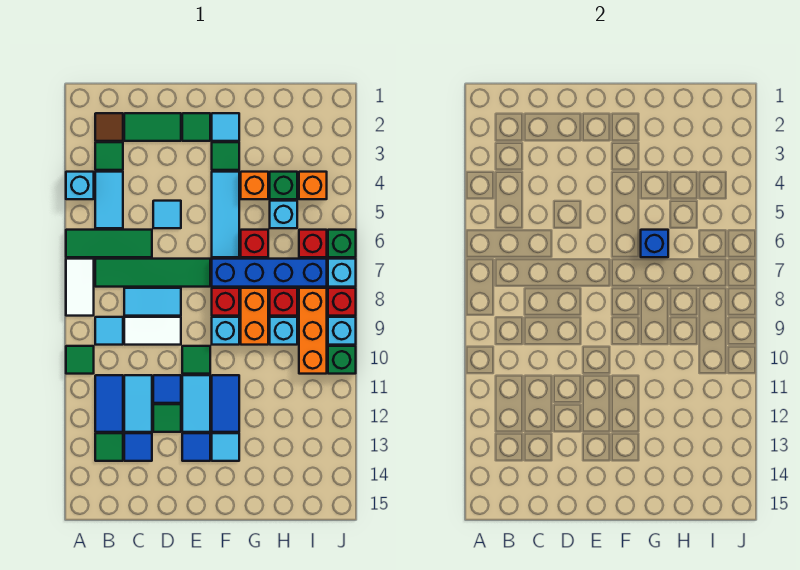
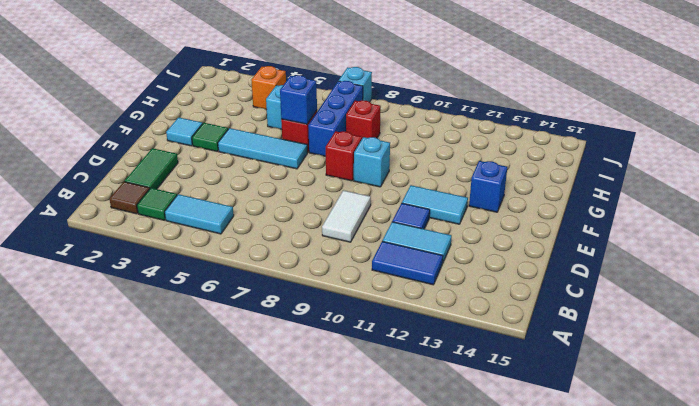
blue brick F13 level 1 -> cyan tile F13 level 1
blue brick G7:I7 level 1 -> blue brick F7:I7 level 1
none -> cyan brick A4 level 1
none -> green tile A6:C6 level 1
none -> white tile A7:A8 level 1
none -> green tile A10 level 1

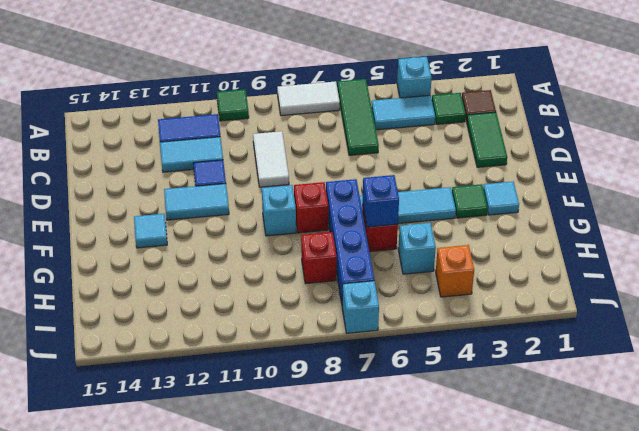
none -> green tile B7:E7 level 1
none -> cyan tile B9 level 1
none -> green tile B13 level 1
none -> cyan tile C8:D8 level 1

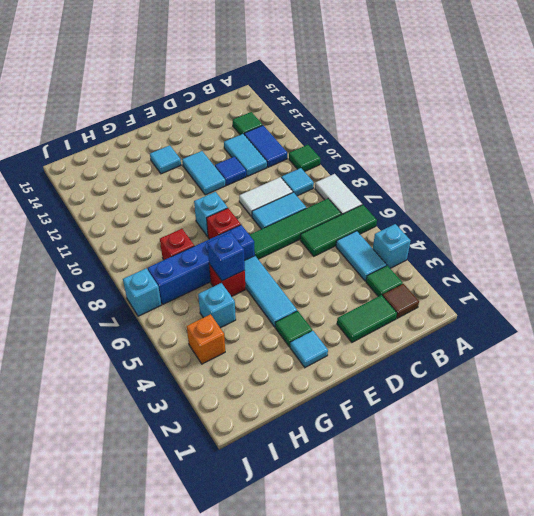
none -> blue tile C13 level 1
none -> cyan tile D5 level 1
none -> green tile D12 level 1
none -> green tile E2 level 1

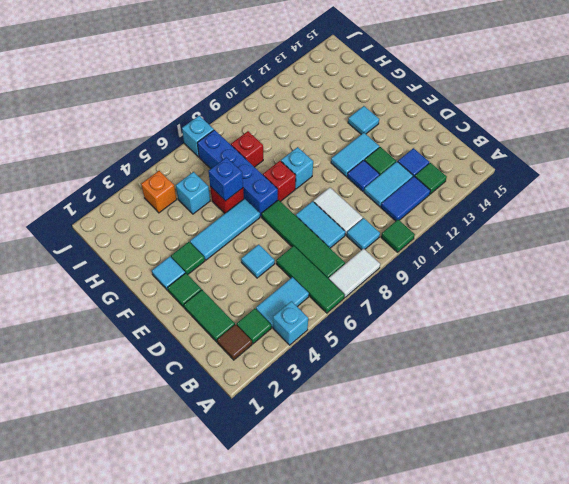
none -> green tile E10 level 1
none -> blue tile E13 level 1
none -> blue tile F11:F12 level 1
none -> orange brick G4 level 1

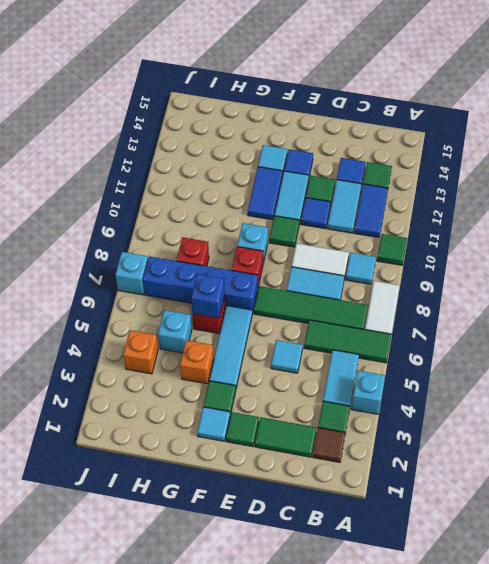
none -> orange brick G8:G9 level 1
none -> green brick H4 level 1
none -> cyan brick H9 level 1
none -> red brick I6 level 1

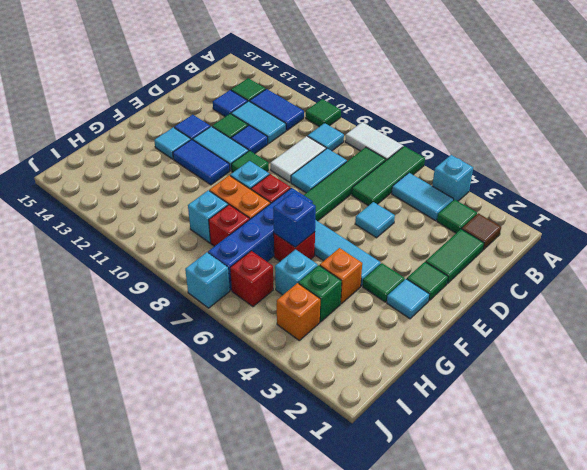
none -> orange brick I8:I10 level 1
none -> green brick J6 level 1
none -> red brick J8 level 1
none -> cyan brick J9 level 1

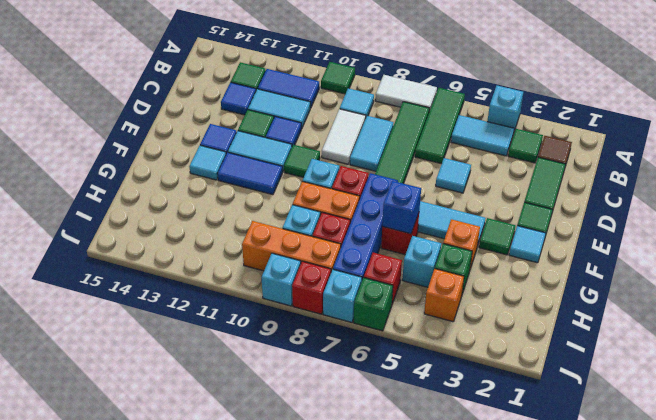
none -> green brick J10 level 1

